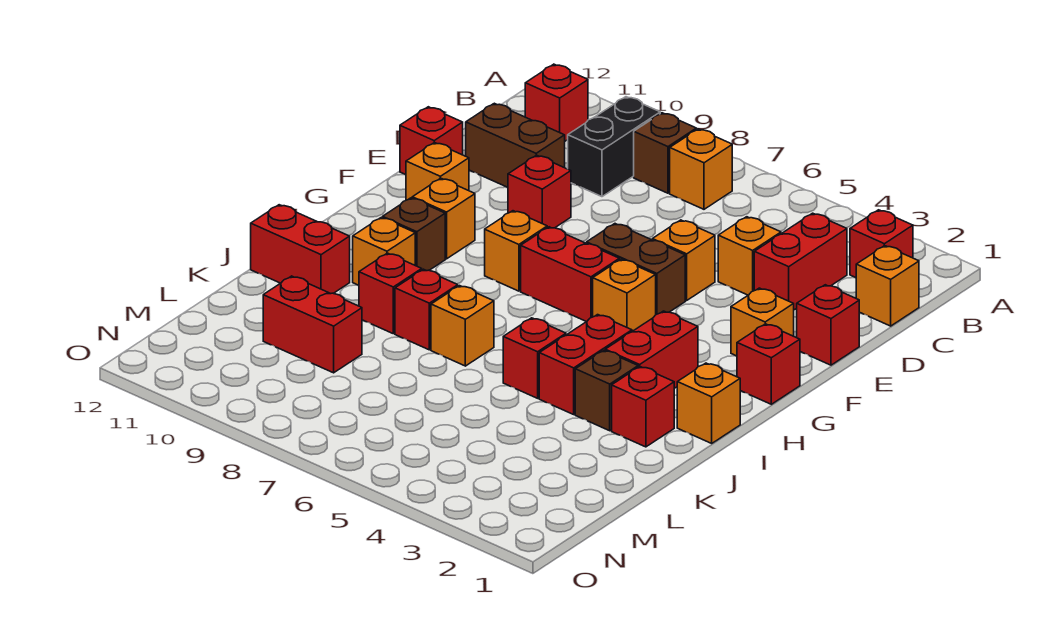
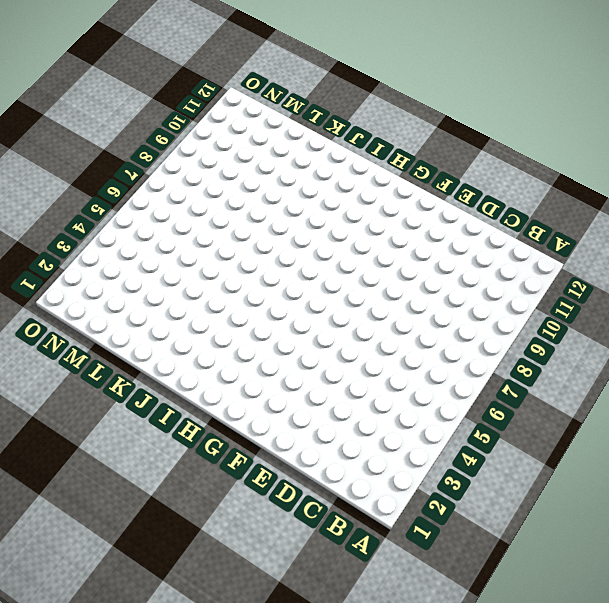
none -> red brick B2 level 1
none -> orange brick B7 level 1
none -> brown brick B8 level 1
none -> black brick B9:C9 level 1

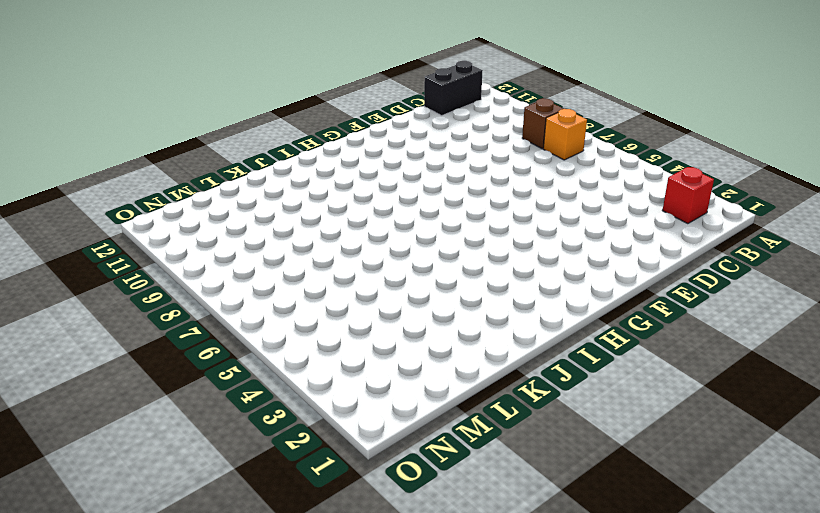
black brick B12:C12 level 1 -> black brick B9:C9 level 1
none -> red brick B11 level 1
none -> orange brick C1 level 1
none -> red brick C3:D3 level 1
none -> orange brick D4 level 1

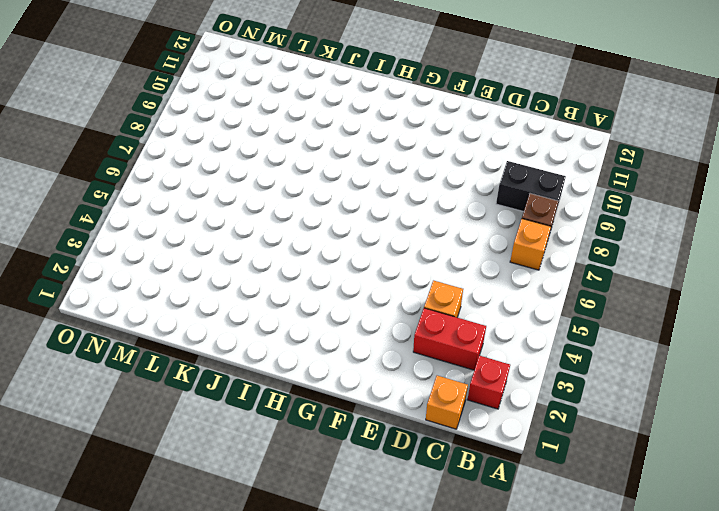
none -> red brick B11 level 1
none -> brown brick D10:D11 level 1
none -> red brick E1 level 1
none -> orange brick E5 level 1

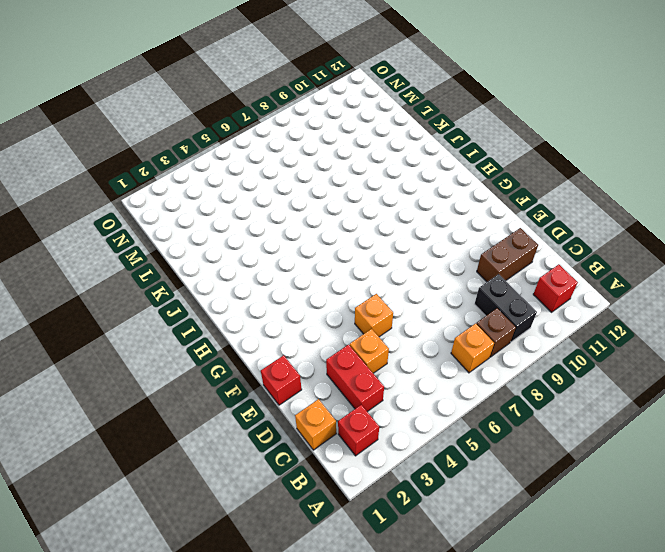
none -> red brick E9 level 1
none -> red brick E12 level 1
none -> orange brick F2 level 1
none -> brown brick F5:F6 level 1

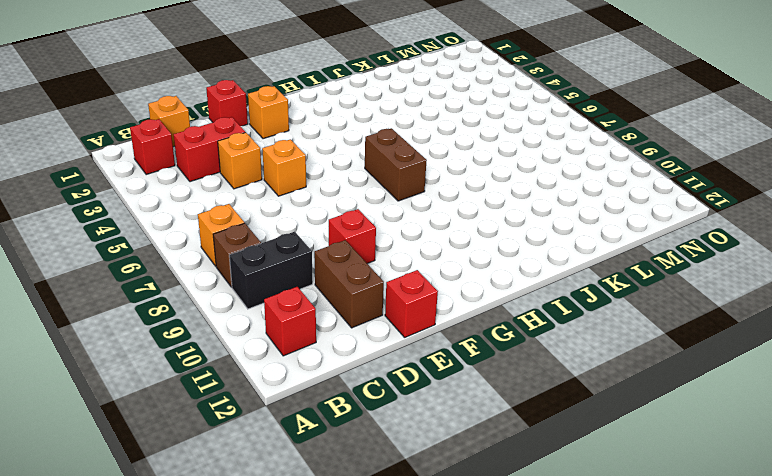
brown brick H6:H7 level 1 -> brown brick F5:F6 level 1
none -> orange brick F11 level 1
none -> red brick G1 level 1
none -> orange brick G5 level 1
none -> red brick G6:G7 level 1

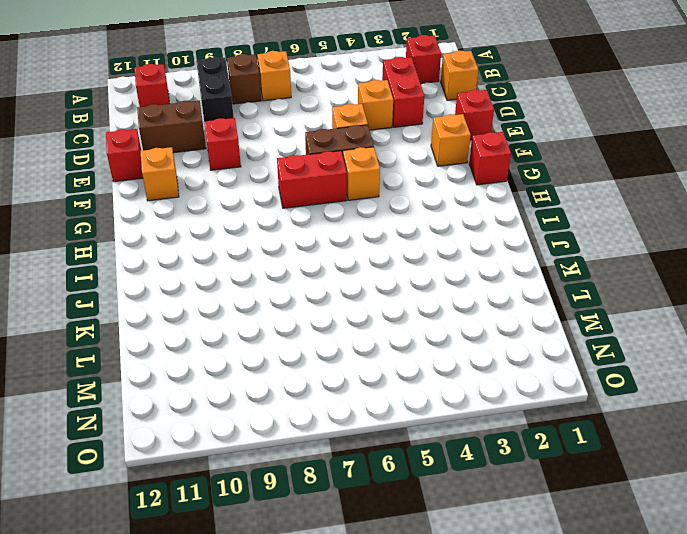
none -> orange brick G8 level 1
none -> orange brick G10 level 1
none -> red brick H3:I3 level 1
none -> brown brick H10 level 1

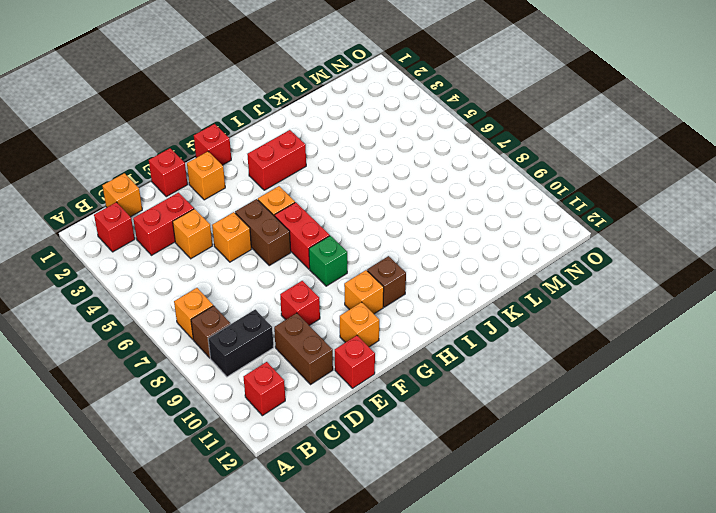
green brick G8 level 1 -> orange brick G8 level 1
none -> orange brick I1 level 1
none -> red brick I4:J4 level 1
none -> orange brick I10 level 1
none -> red brick J2 level 1

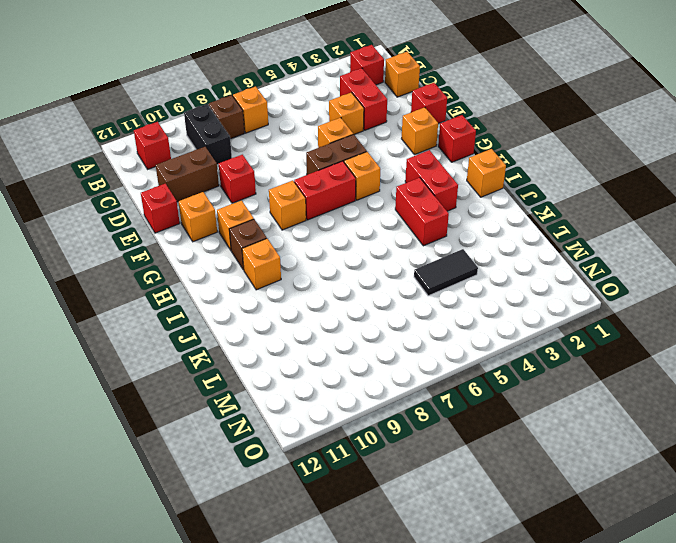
black tile L4:L5 level 1 -> none
none -> red brick J2 level 1
none -> brown brick J3 level 1
none -> red brick J5 level 1
none -> orange brick J7 level 1

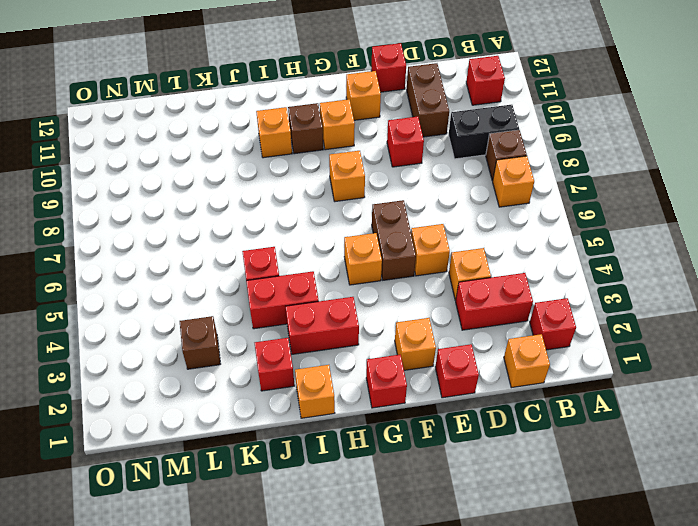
brown brick L3 level 1 -> brown brick J3 level 1
none -> red brick G6:G7 level 1
none -> orange brick J7 level 1
none -> red brick J8 level 1
none -> red brick J9 level 1

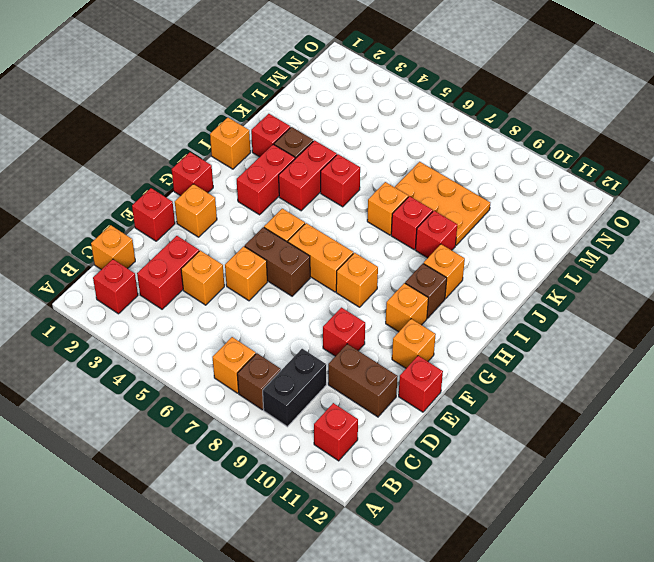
orange brick G6:G7 level 1 -> red brick G6:G7 level 1
orange plate K7:L9 level 1 -> red brick L9:L10 level 1
none -> red brick J11:J12 level 1

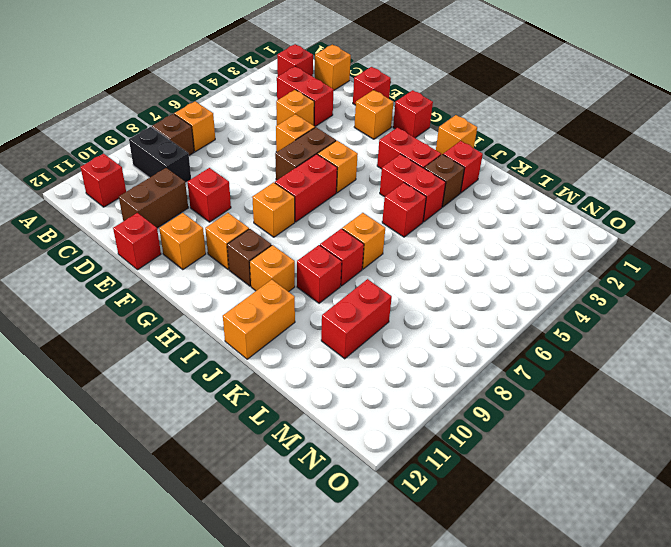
orange brick J11:J12 level 1 -> red brick J11:J12 level 1

